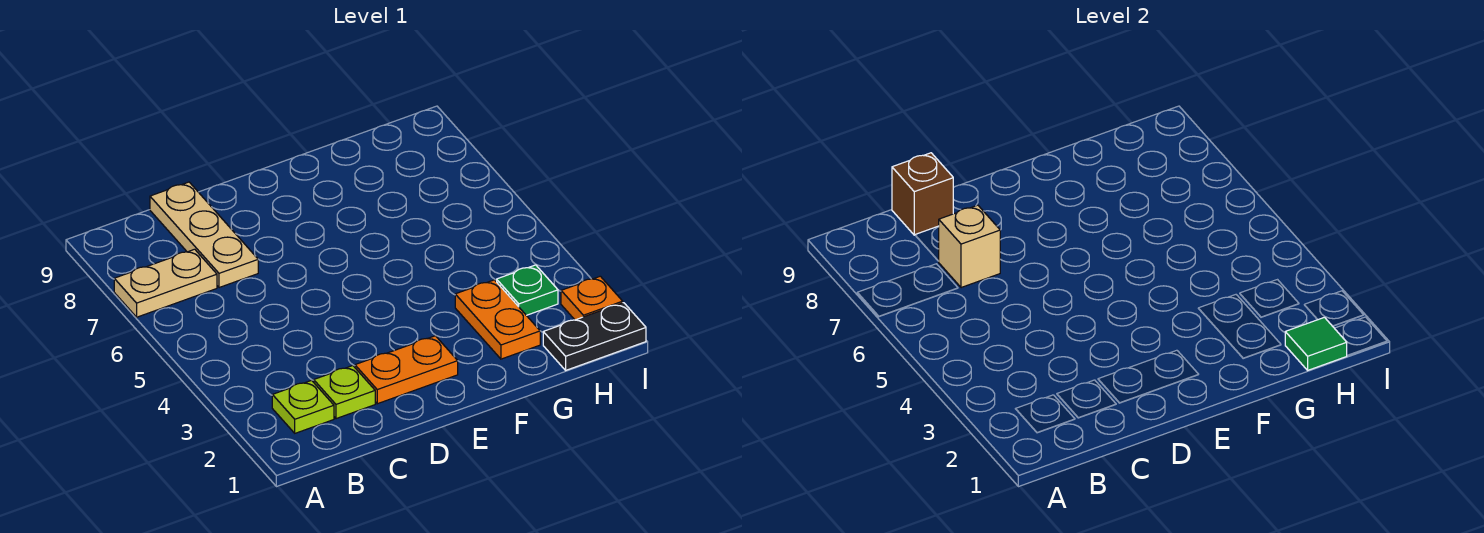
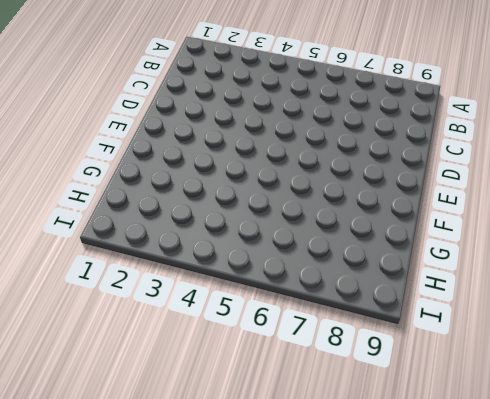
none -> tan plate A7:B7 level 1
none -> lime plate B2 level 1
none -> lime plate C2 level 1

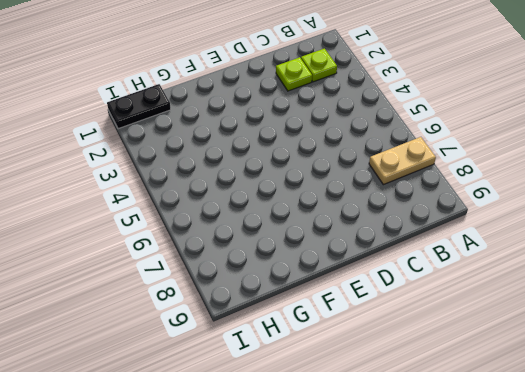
none -> tan plate C7:C9 level 1
none -> orange plate D2:E2 level 1
none -> orange plate G2:G3 level 1

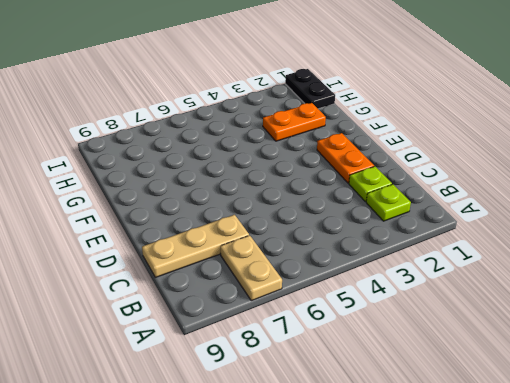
none -> green plate H3 level 1
none -> orange plate I2 level 1
none -> tan brick C7 level 2

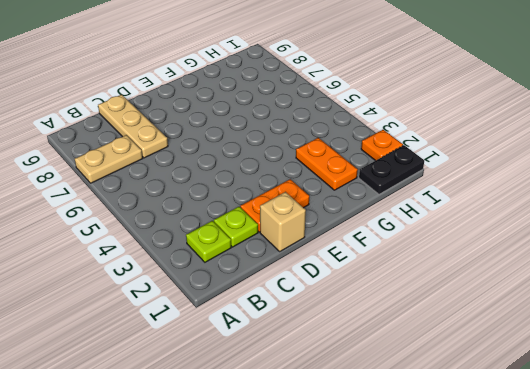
tan brick D1 level 1 -> tan brick C7 level 2
none -> green plate H3 level 1
none -> brown brick C9 level 2
none -> green tile H1 level 2

